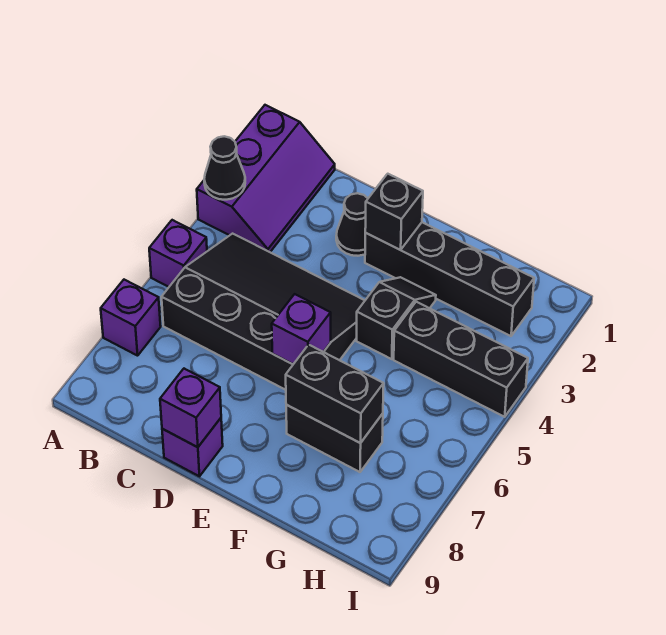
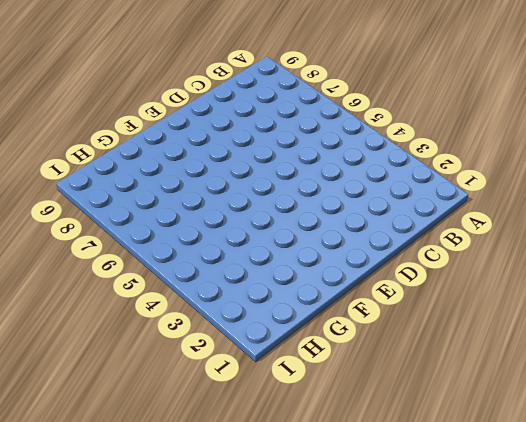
none -> purple slope A1:B3 level 1 top A
none -> purple brick A5 level 1
none -> purple brick A7 level 1

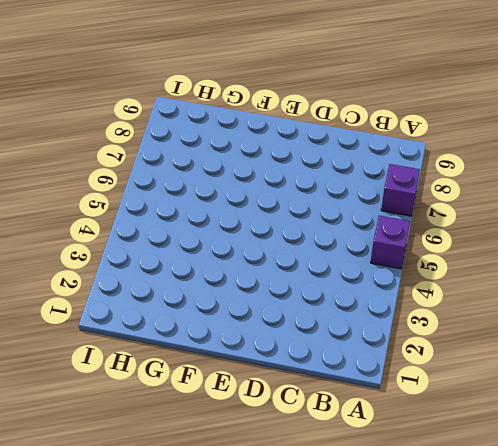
none -> purple slope A1:B3 level 1 top A
none -> black slope B4:E6 level 1 top 6
none -> black cone D2 level 1

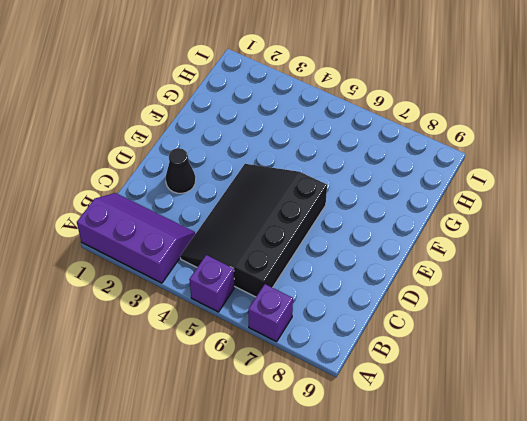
none -> purple brick D9 level 1
none -> black brick E2:H2 level 1
none -> black slope F3:F4 level 1 top 4

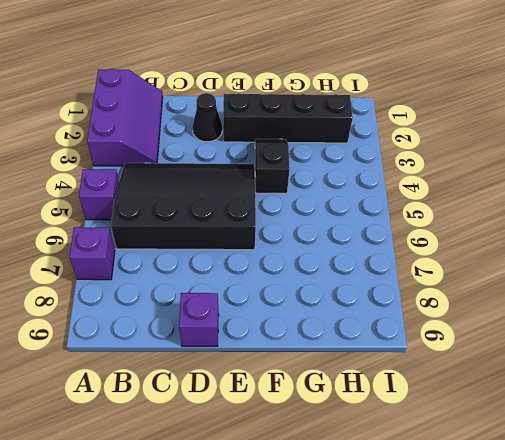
none -> black brick F7:G7 level 1
none -> black brick G4:I4 level 1
none -> black cone A3 level 2

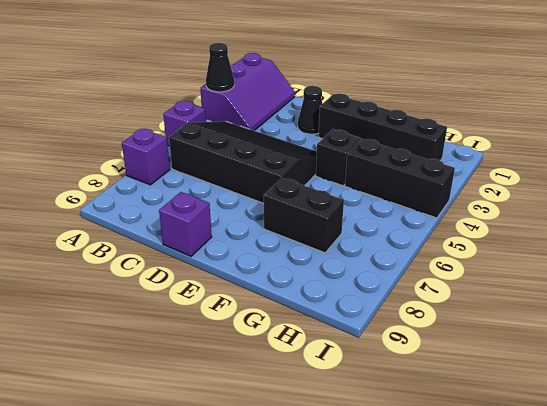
none -> purple brick D9 level 2
none -> black brick E2 level 2
none -> purple brick E6 level 2

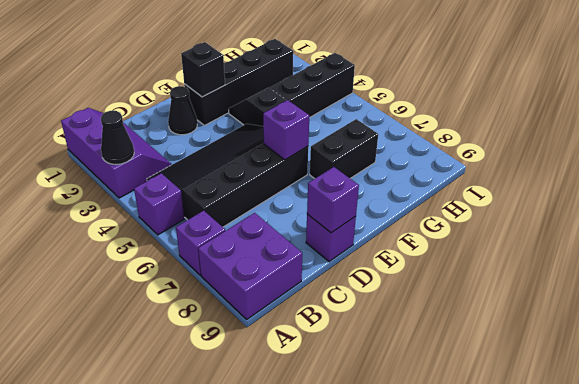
purple brick A8:B9 level 1 -> none
none -> black brick F7:G7 level 2

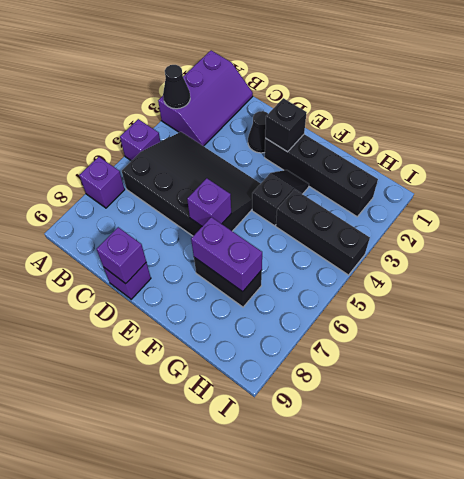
purple brick F7:G7 level 2 -> black brick F7:G7 level 2

